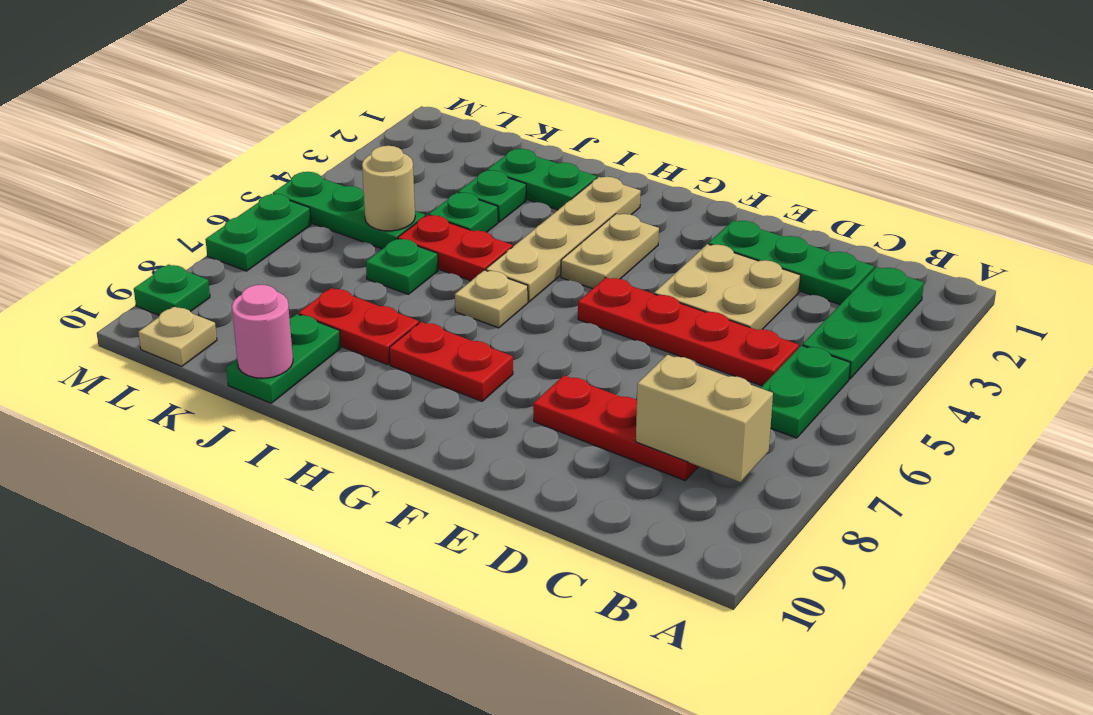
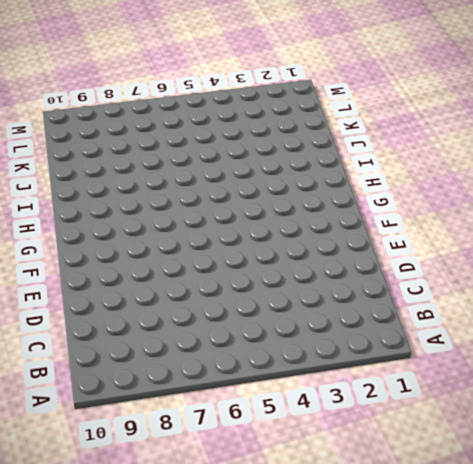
none -> green plate B2:B4 level 1
none -> green plate B5:B6 level 1
none -> green plate C2:E2 level 1

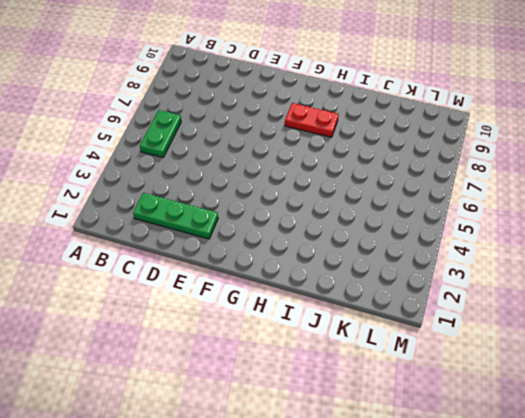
none -> green plate B2:B4 level 1
none -> red plate C5:F5 level 1
none -> red plate C8:E8 level 1

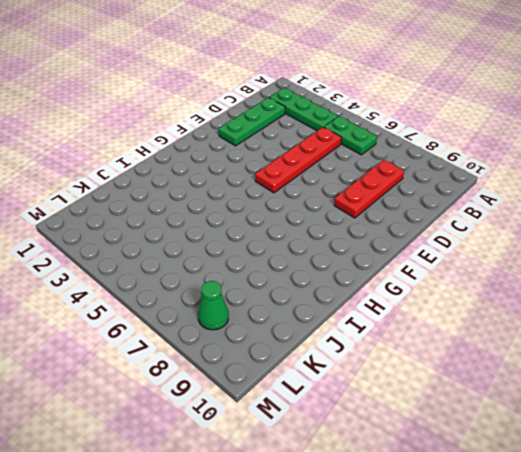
green cone L8 level 1 -> none
none -> tan plate D3:E4 level 1
none -> tan plate G3:G4 level 1
none -> red plate G8:H8 level 1

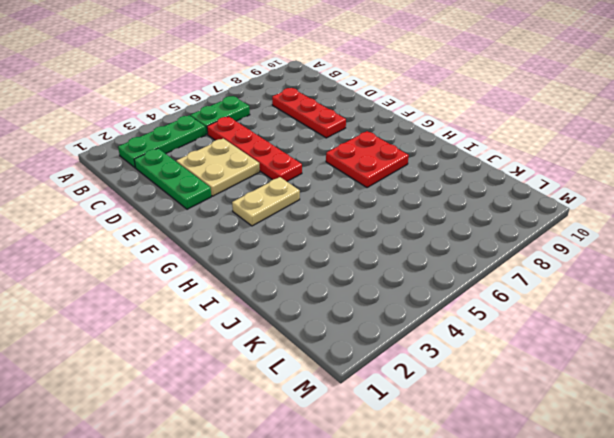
red plate G7:H8 level 1 -> red plate G8:H8 level 1
none -> tan plate H2:H5 level 1
none -> tan plate H6 level 1
none -> green plate I2:J2 level 1

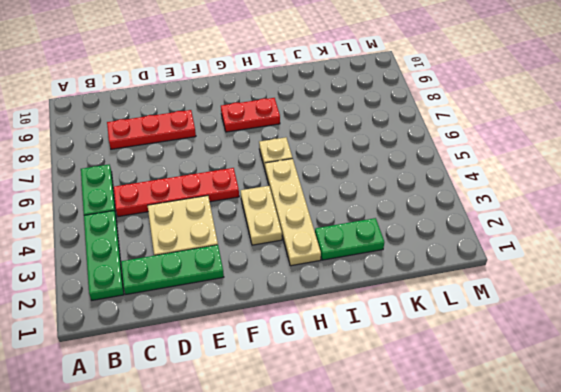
none -> red plate I5:J5 level 1
none -> red plate I8:J8 level 1
none -> green plate J3 level 1

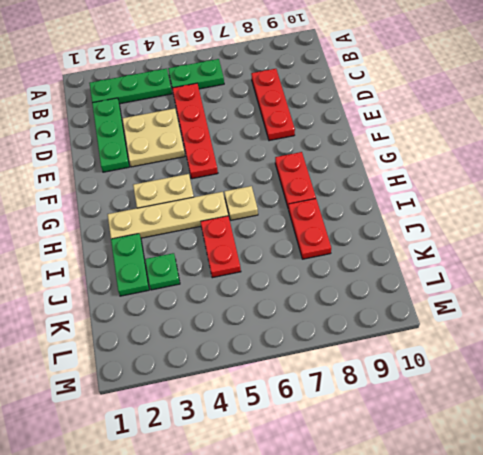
none -> green plate J4 level 1
none -> green plate J6 level 1
none -> green plate J9:J10 level 1

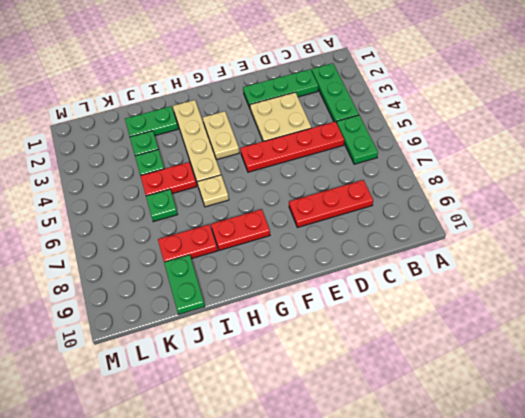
none -> green plate K5:M5 level 1
none -> tan plate L10 level 1
none -> green plate M6:M7 level 1

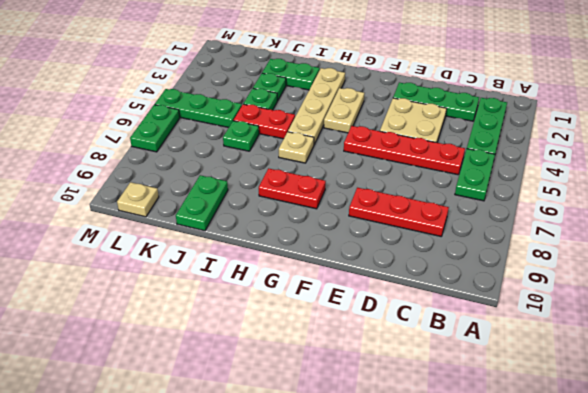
none -> red plate I8:J8 level 1
none -> green plate M9 level 1
none -> tan brick B8:C8 level 2

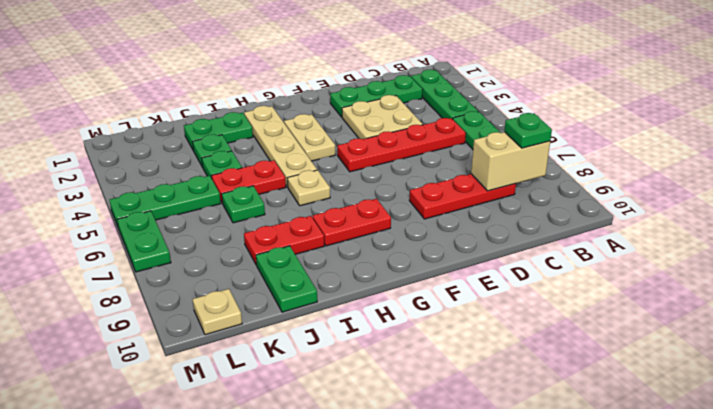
green plate B8 level 3 -> green plate M9 level 1
none -> pink round brick J10 level 2
none -> tan round brick K5 level 2

